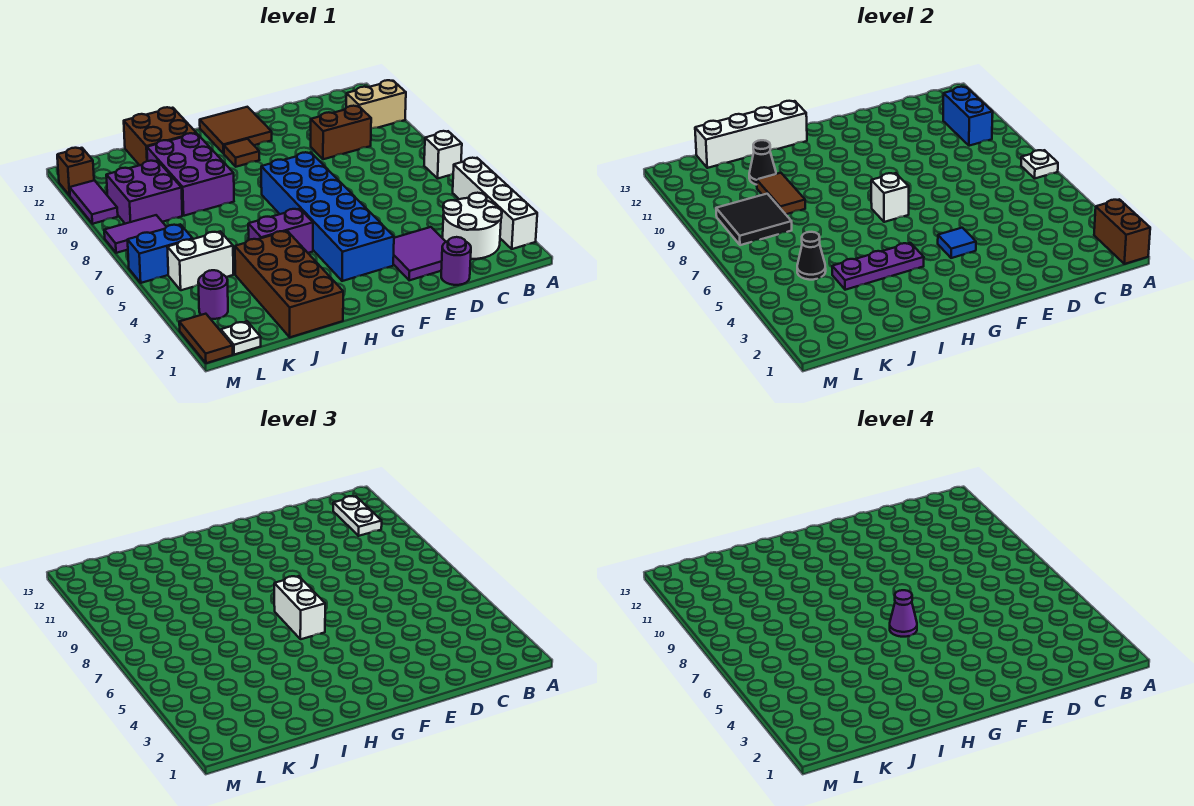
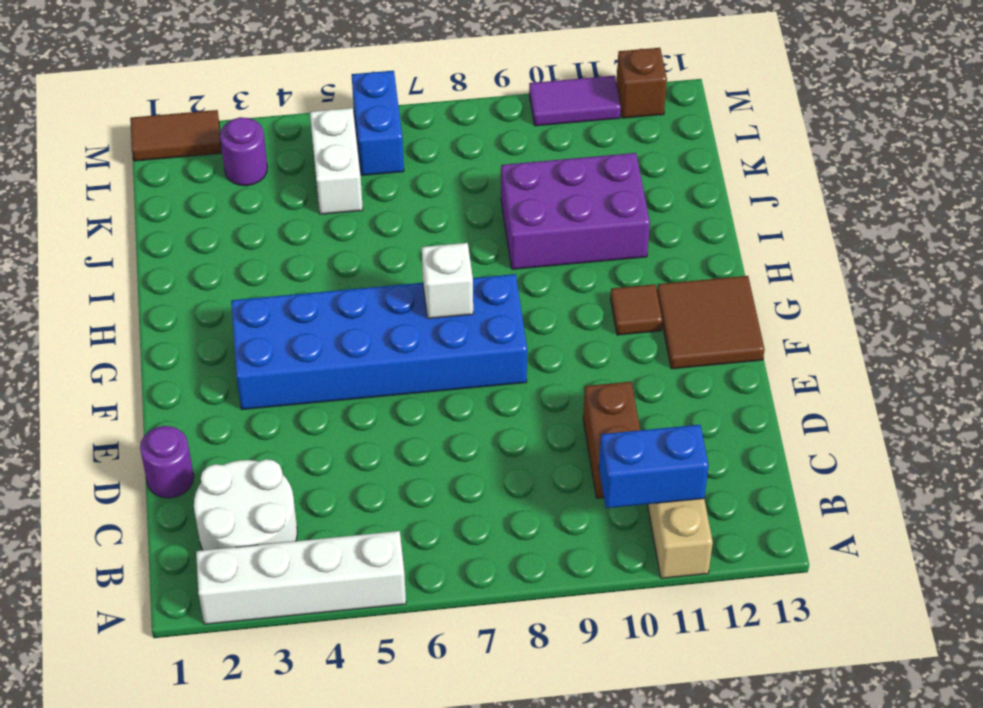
none -> white brick A7 level 1
none -> purple tile D2:E3 level 1
none -> purple brick H5:I5 level 1
none -> brown brick I1:J4 level 1

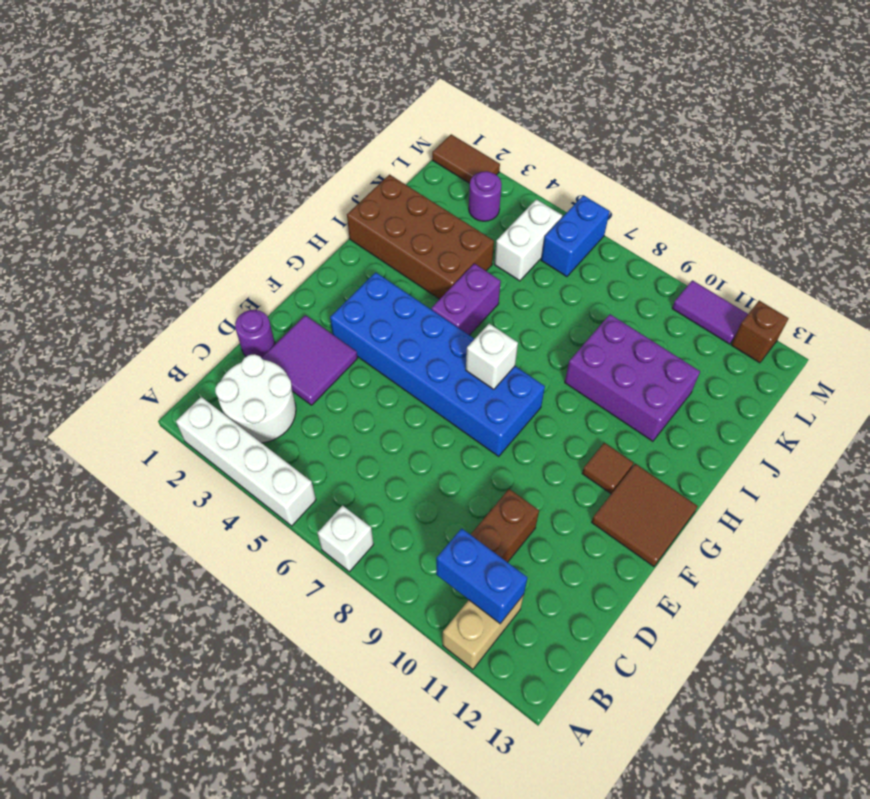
none -> brown brick I12:J13 level 1
none -> purple brick K9:L10 level 1
none -> white plate L1 level 1
none -> purple tile L8:M8 level 1

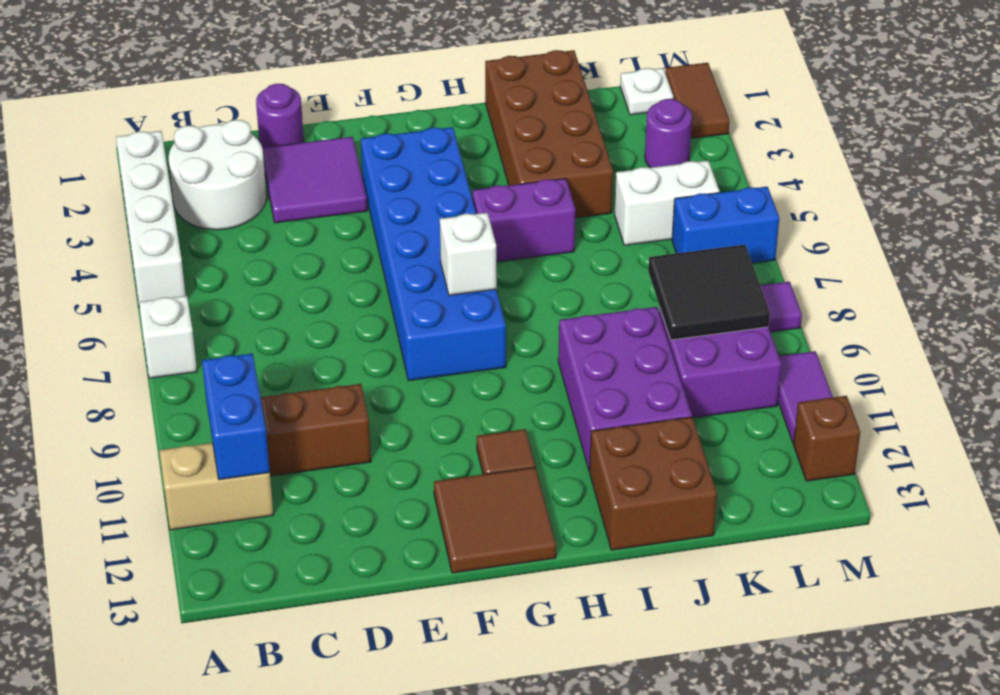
none -> brown brick A1:A2 level 2
none -> white plate A7 level 2
none -> blue tile F4 level 2
none -> purple plate H4:J4 level 2

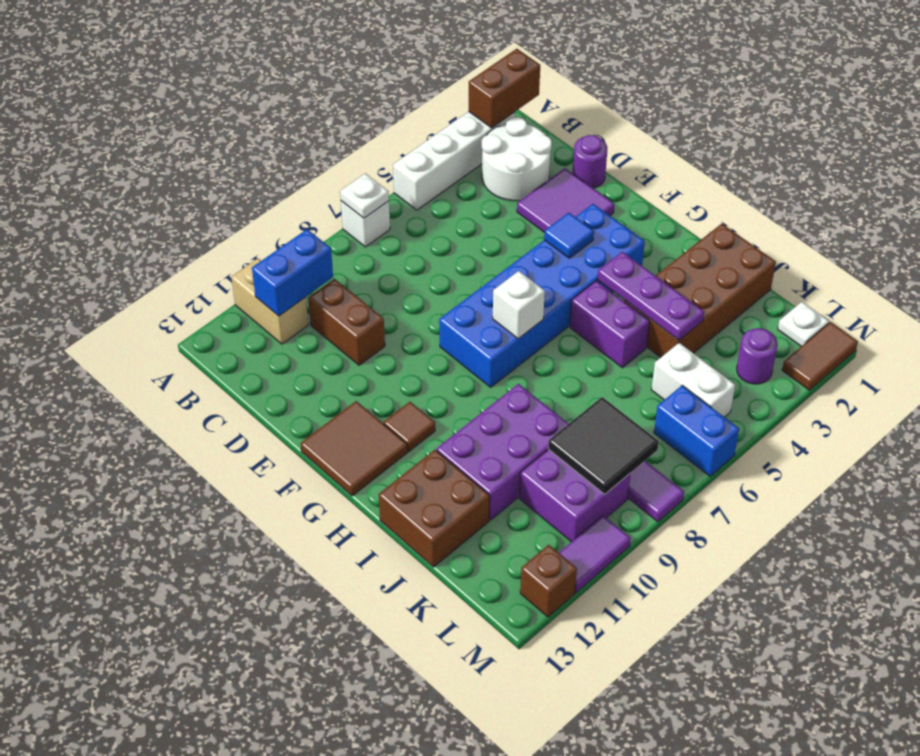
none -> white brick H13:K13 level 2
none -> brown tile J9:J10 level 2
none -> black cone J11 level 2
none -> black cone K5 level 2

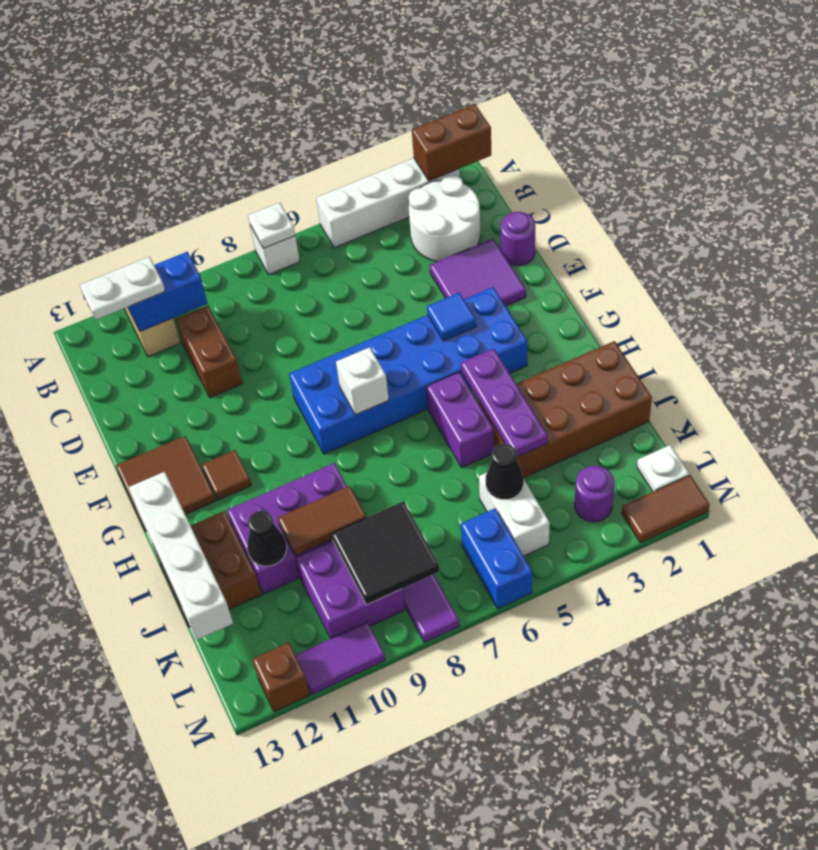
none -> white brick G6:G7 level 3
none -> purple cone G6 level 4

